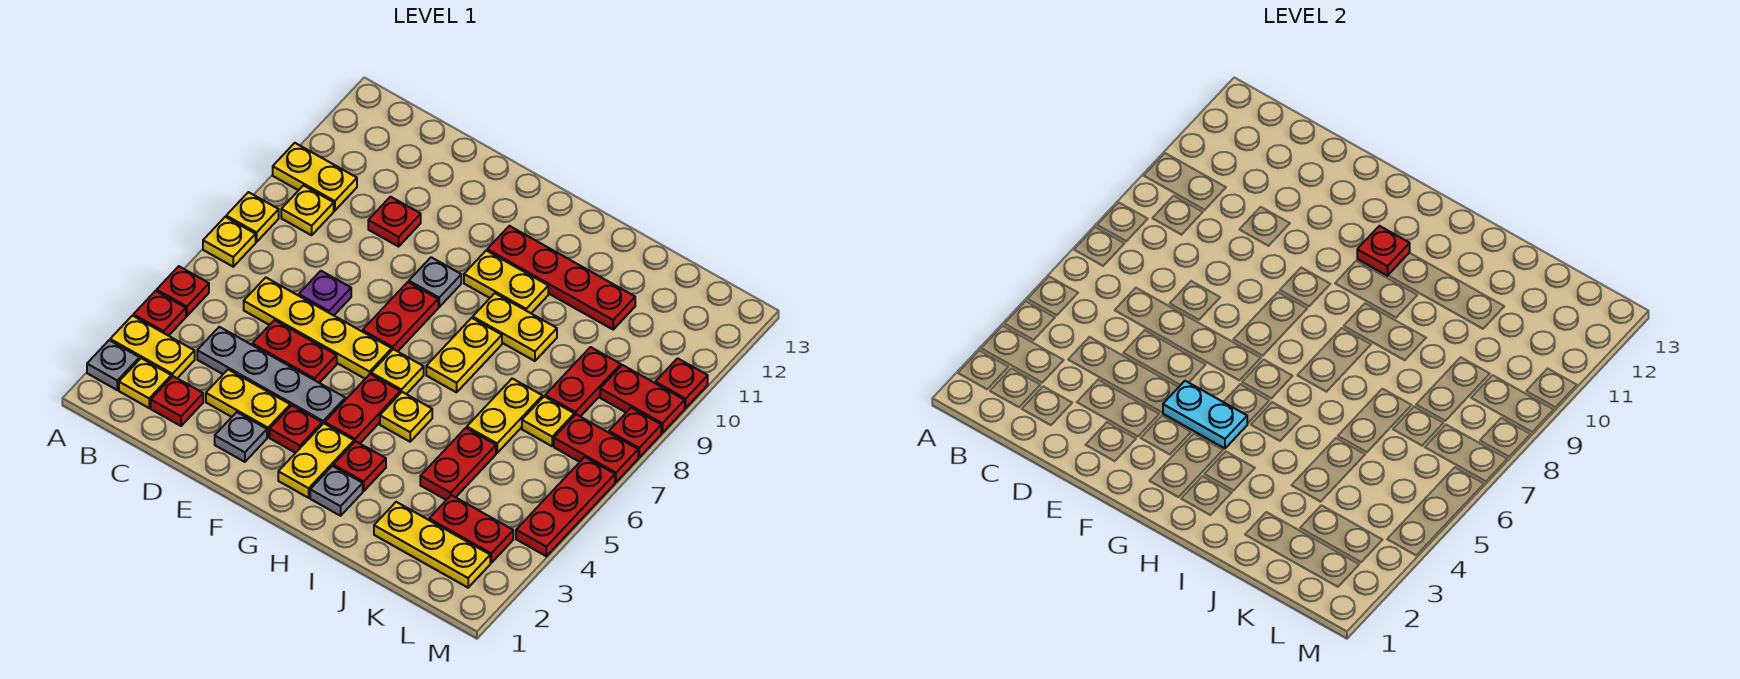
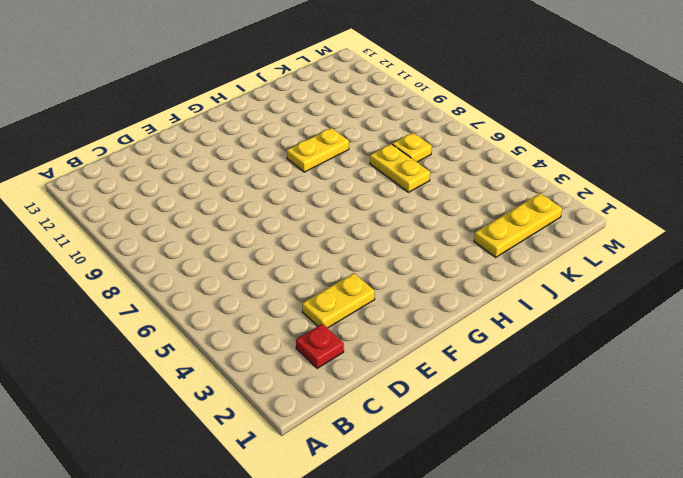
none -> grey plate A2 level 1
none -> yellow plate A3:B3 level 1
none -> red plate A4 level 1
none -> red plate A5 level 1

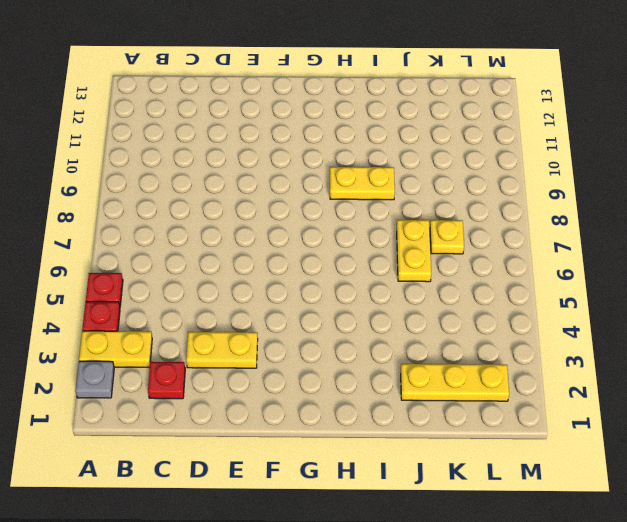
none -> yellow plate A7 level 1
none -> yellow plate A8 level 1
none -> yellow plate A10:B10 level 1
none -> yellow plate B2 level 1

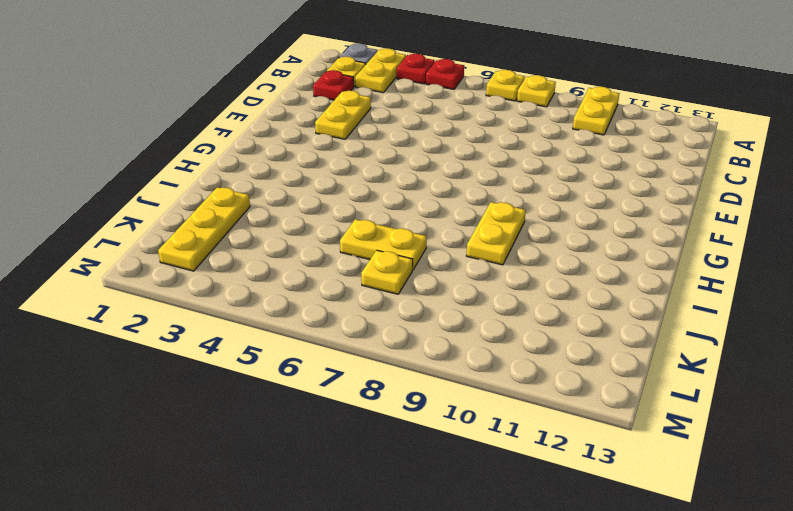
none -> yellow plate B9 level 1
none -> grey plate C4:F4 level 1
none -> yellow plate C6:F6 level 1
none -> red plate D5:E5 level 1

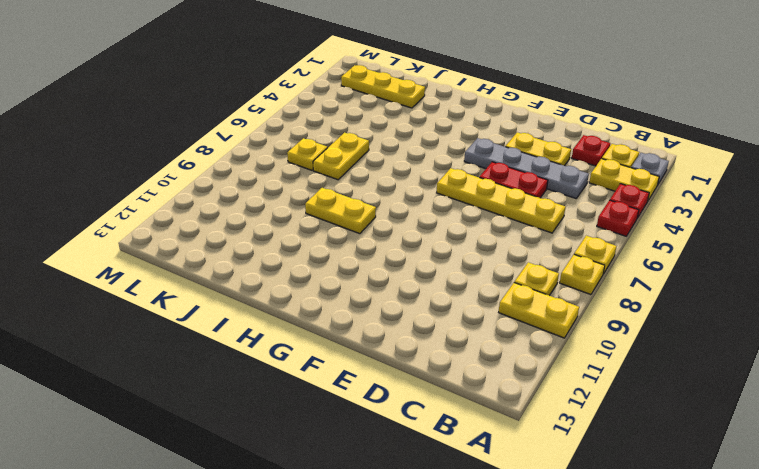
none -> purple plate D7 level 1
none -> red plate D10 level 1
none -> grey plate E2 level 1
none -> red plate F3 level 1

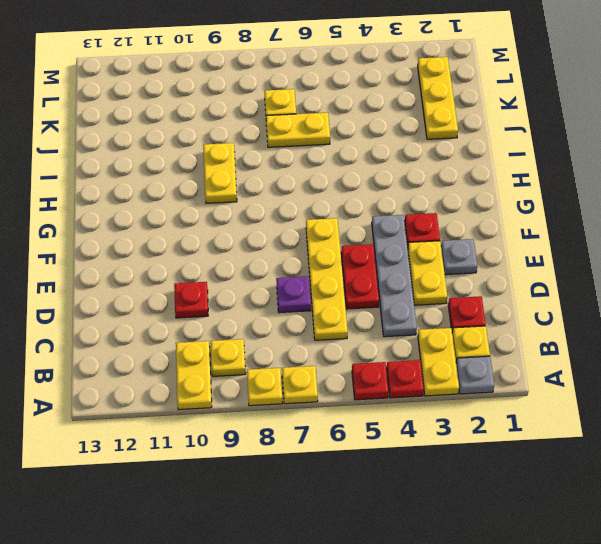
none -> red plate F7:F8 level 1
none -> grey plate F9 level 1
none -> yellow plate G2:G3 level 1
none -> red plate G4:G5 level 1

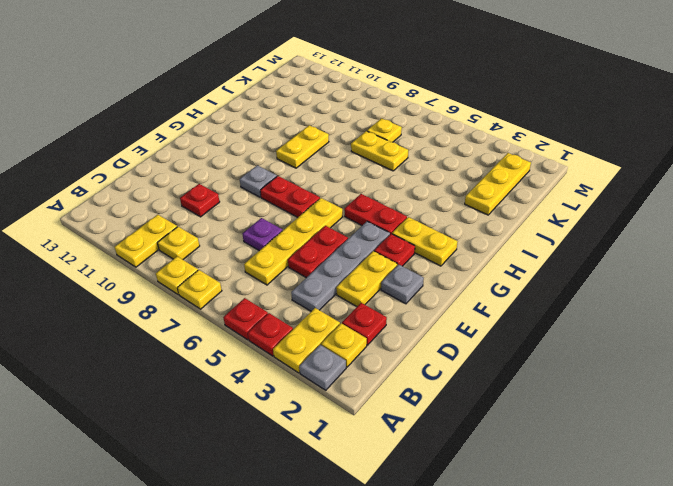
none -> yellow plate G6 level 1
none -> yellow plate G10:H10 level 1
none -> red plate G11:J11 level 1
none -> grey plate H2 level 1

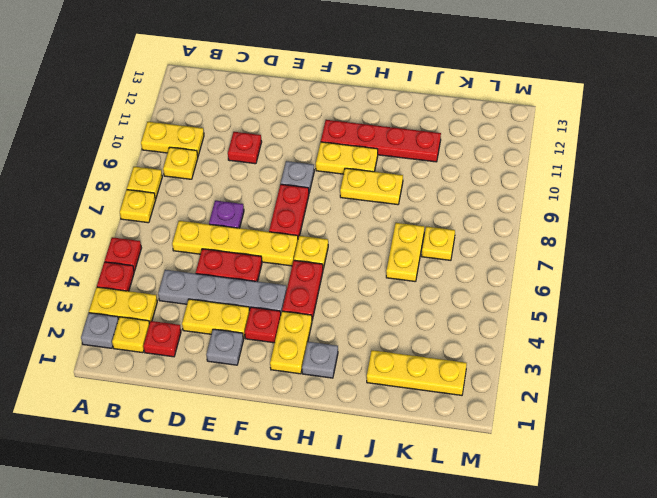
none -> red plate H3 level 1
none -> yellow plate H5 level 1
none -> yellow plate H7:H8 level 1
none -> red plate J4:J5 level 1

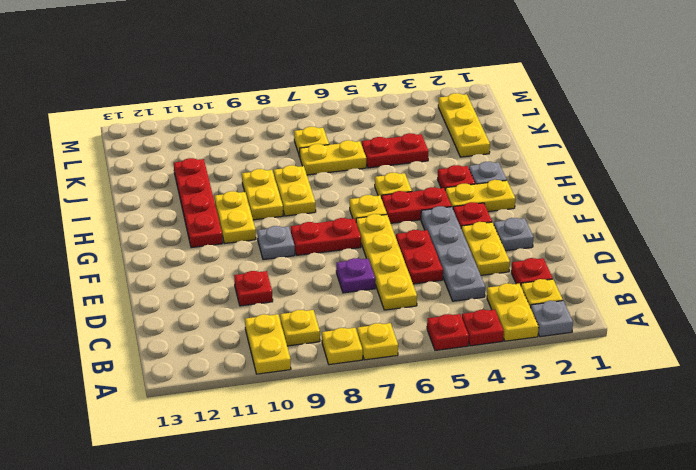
yellow plate H8:I8 level 1 -> yellow plate H7:H8 level 1
none -> red plate K3:L3 level 1
none -> red plate K8:K9 level 1
none -> red plate L7:M7 level 1
none -> red plate L9:M9 level 1

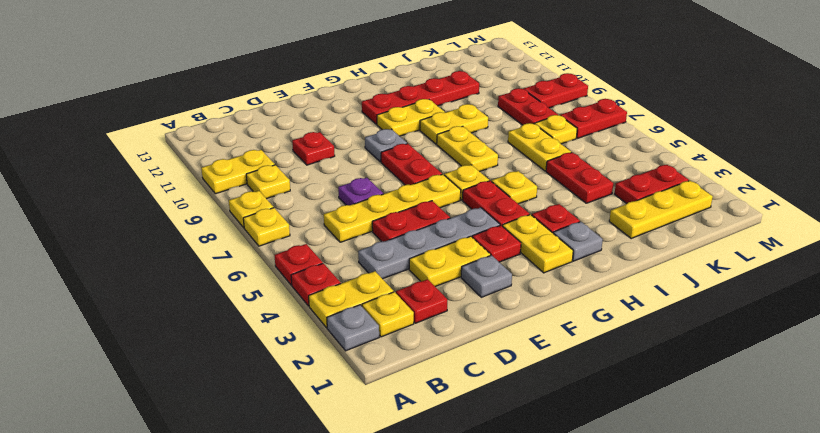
none -> red plate M4:M6 level 1
none -> red plate M8 level 1
none -> red plate M10 level 1
none -> cyan plate F4:G4 level 2

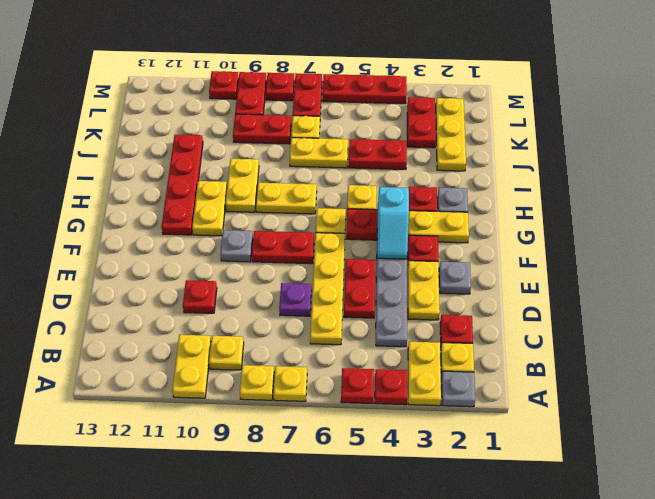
cyan slope F4:G4 level 2 top G -> cyan plate F4:G4 level 2
none -> red plate G11 level 2

